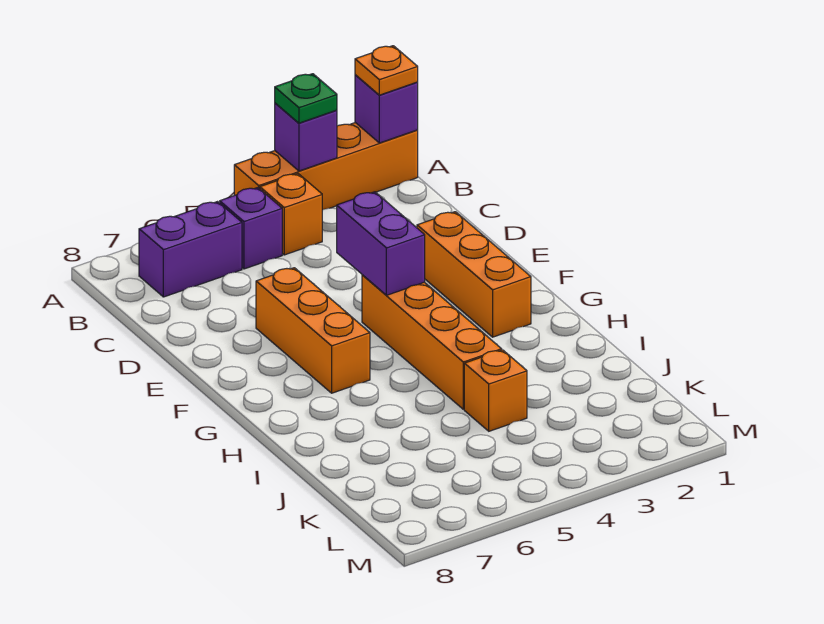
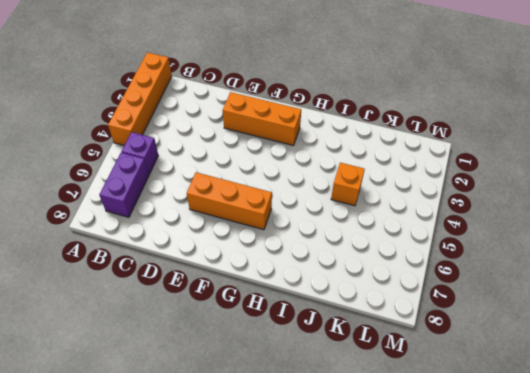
none -> orange brick B4 level 1
none -> orange brick F4:I4 level 1
none -> purple brick A1 level 2

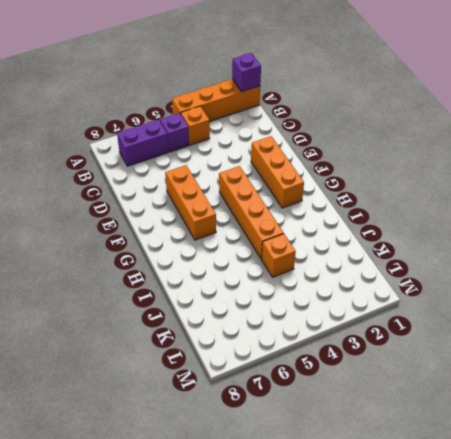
none -> purple brick A3 level 2
none -> purple brick E4:F4 level 2
none -> orange plate A1 level 3

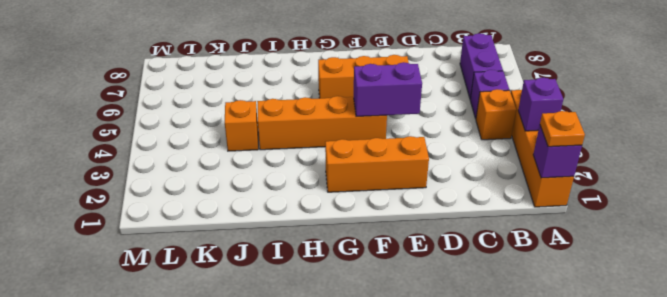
none -> green plate A3 level 3

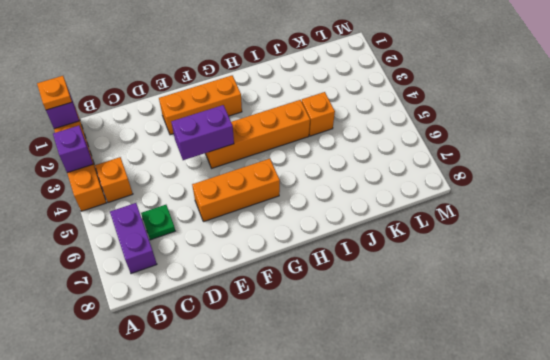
green plate C6 level 1 -> green plate A3 level 3
none -> purple brick B5 level 1

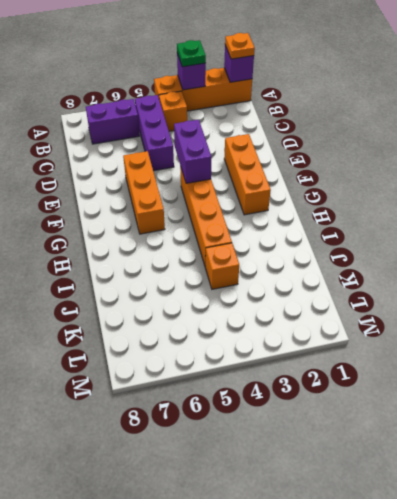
purple brick B5:D5 level 1 -> purple brick B5 level 1

